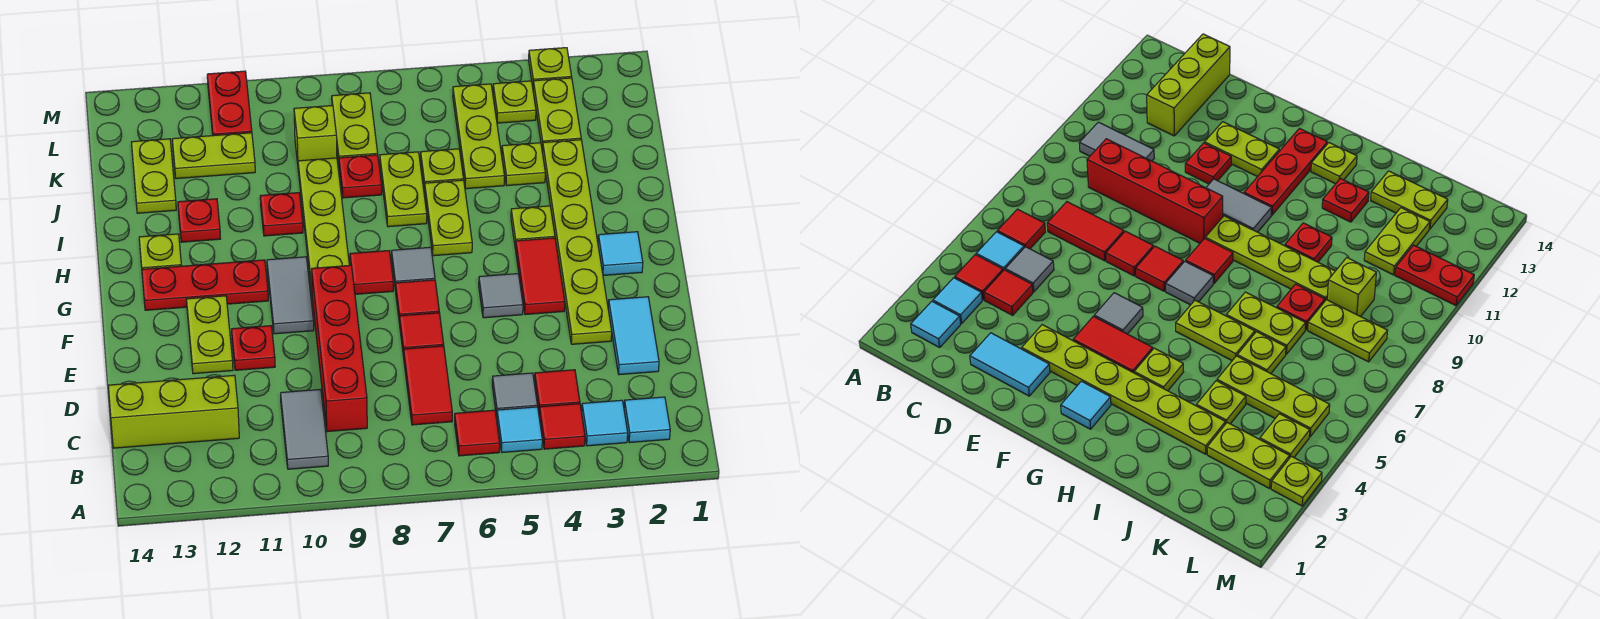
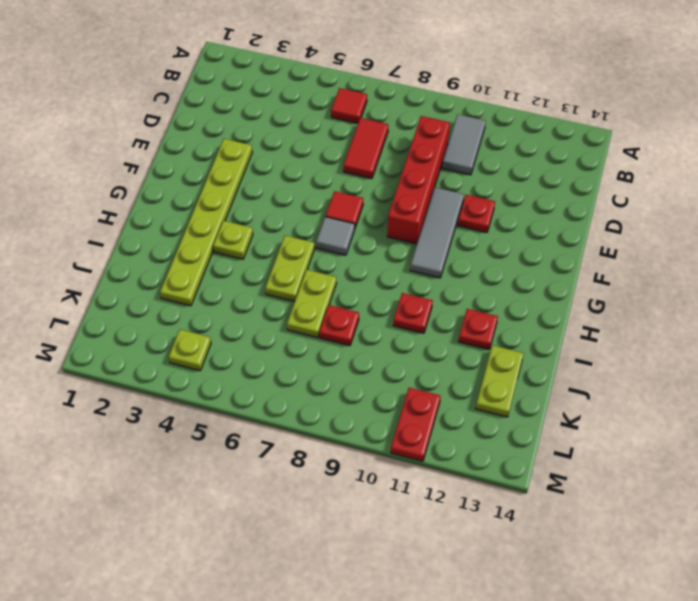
grey tile E10:G10 level 1 -> grey tile F10:G10 level 1
none -> cyan tile B2 level 1
none -> cyan tile B3 level 1
none -> red tile B4 level 1
none -> cyan tile B5 level 1

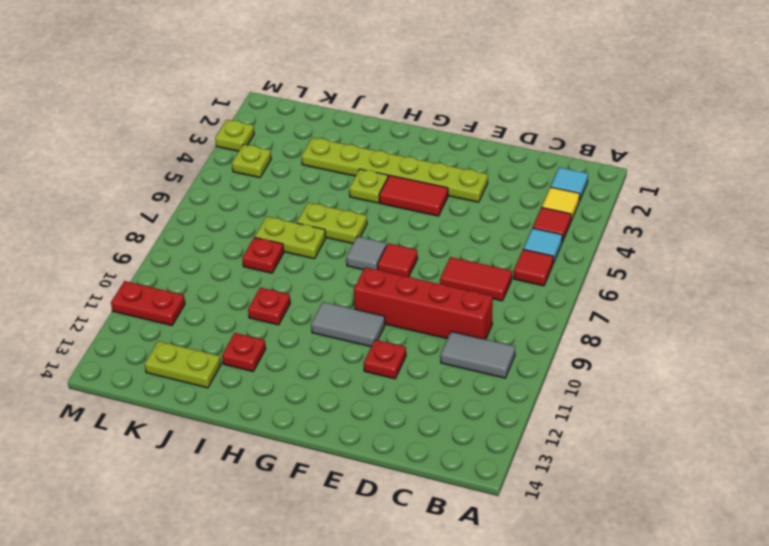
yellow tile B3 level 1 -> cyan tile B3 level 1
none -> red tile C4 level 1
none -> grey tile C5 level 1
none -> lime brick C12:C14 level 1
none -> cyan tile D2:E2 level 1

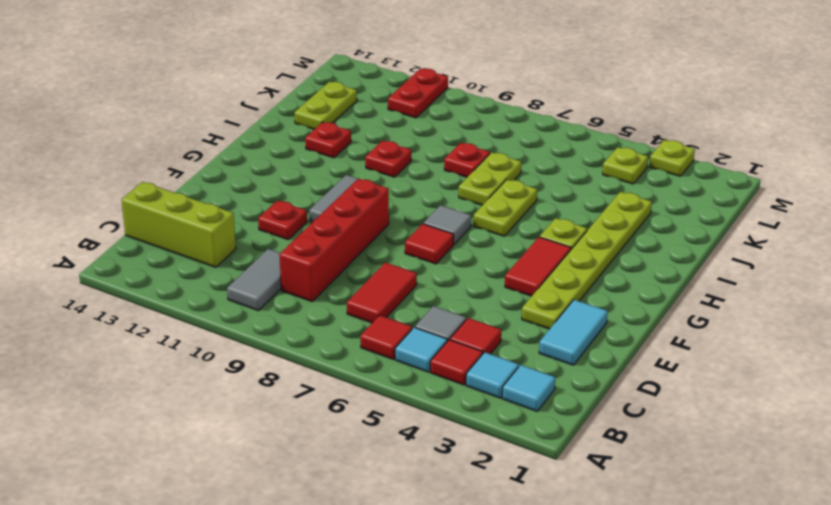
none -> red tile E7 level 1
none -> lime plate E12:F12 level 1
none -> grey tile F5 level 1
none -> cyan tile G2 level 1

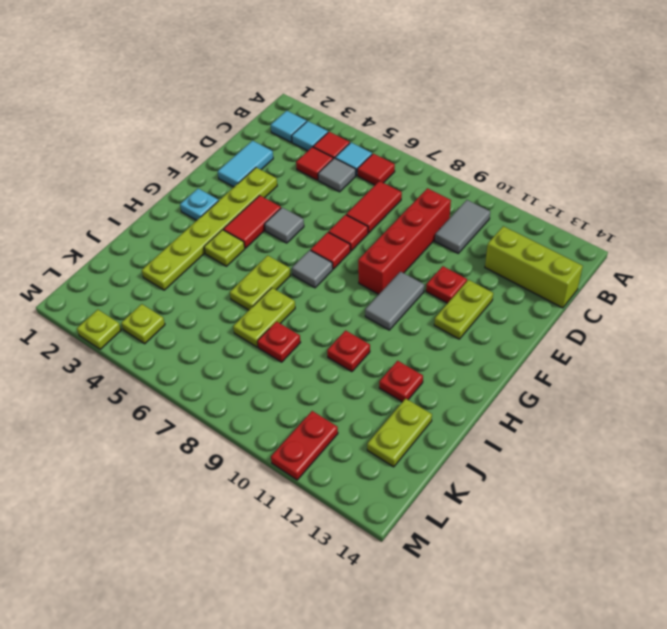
cyan plate G2 level 1 -> cyan tile G2 level 1
none -> red tile G8 level 1
none -> lime plate G9:J9 level 1
none -> red plate G11:G13 level 1
none -> lime plate H13 level 1

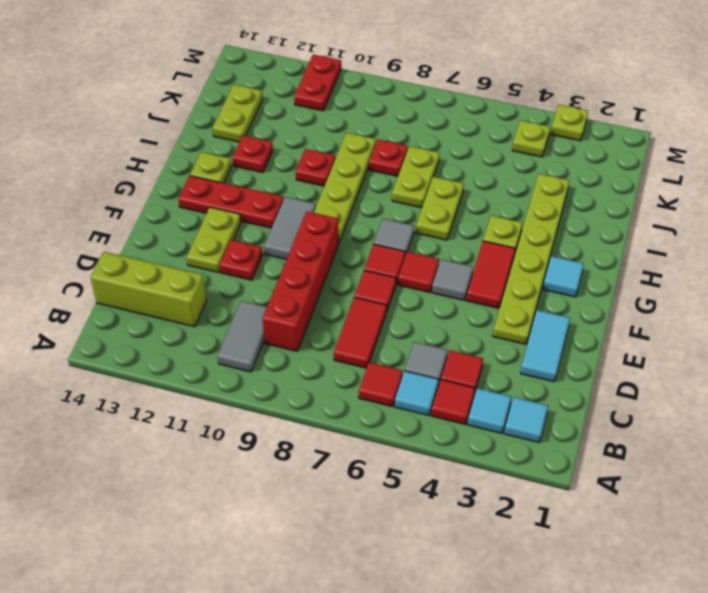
red tile F6 level 1 -> red tile G8 level 1
none -> lime plate J4 level 1
none -> lime plate J5:L5 level 1
none -> lime plate J6 level 1
none -> lime plate K3:L3 level 1

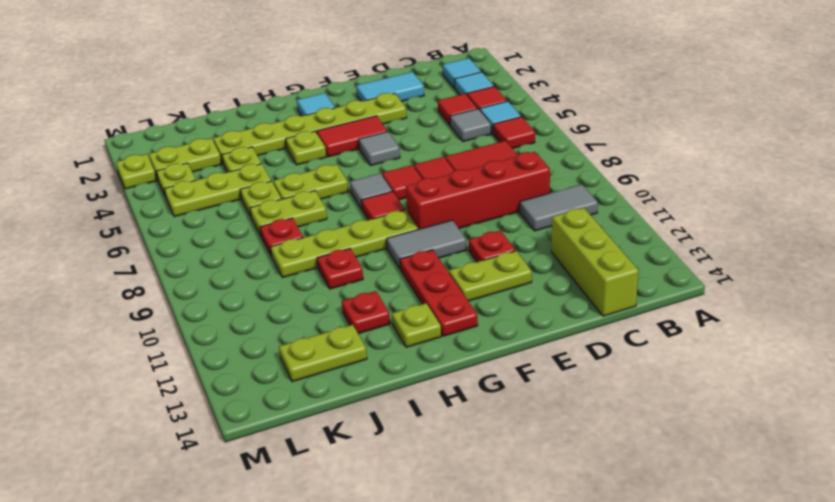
none -> lime plate K8:L8 level 1
none -> lime brick K9 level 1
none -> lime plate K11:K12 level 1
none -> red plate L11:M11 level 1

